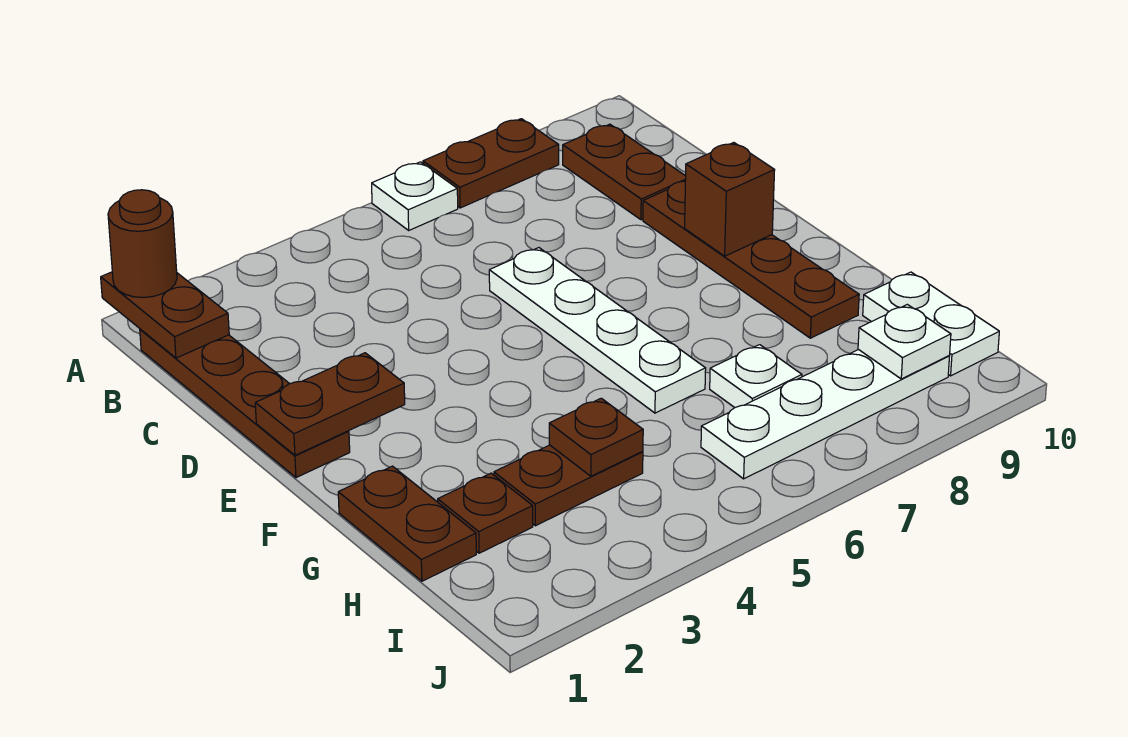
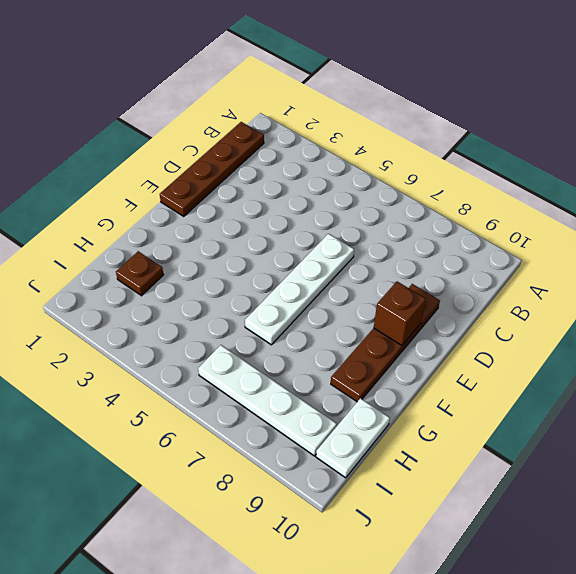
none -> white plate A6 level 1
none -> brown plate A7:A8 level 1
none -> brown plate B9:C9 level 1

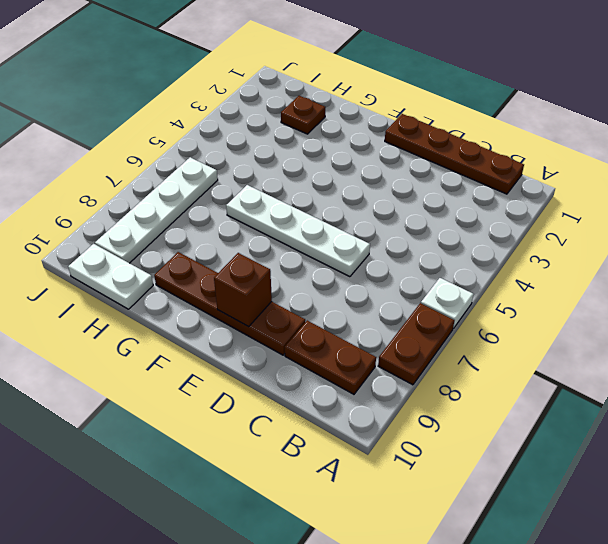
none -> brown plate G1:H1 level 1
none -> brown plate H3:H4 level 1
none -> white plate H7 level 1

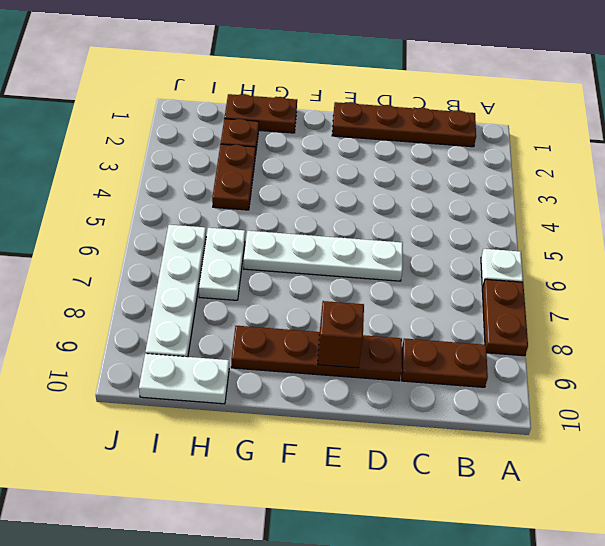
white plate H6:H7 level 1 -> white plate H7 level 1
none -> brown plate A1:B1 level 2
none -> brown plate E1:E2 level 2
none -> brown plate H4 level 2

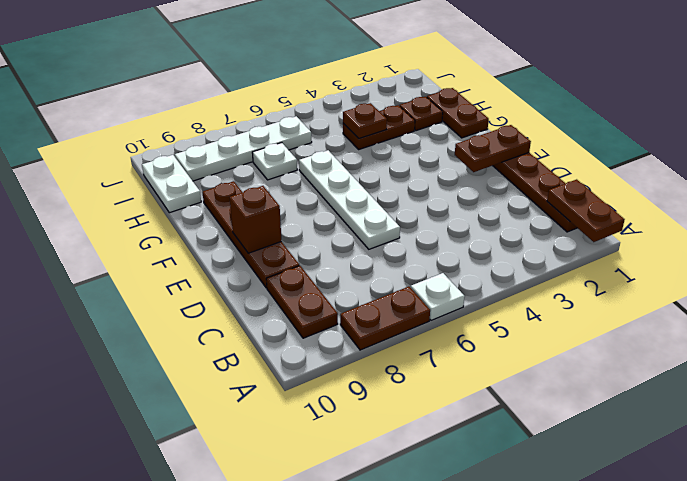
none -> white plate I9 level 2
none -> brown round brick A1 level 3

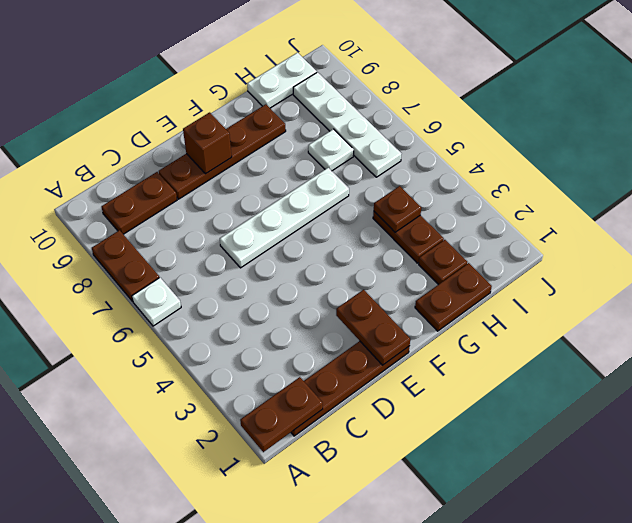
none -> white plate I9 level 2
none -> brown round brick A1 level 3

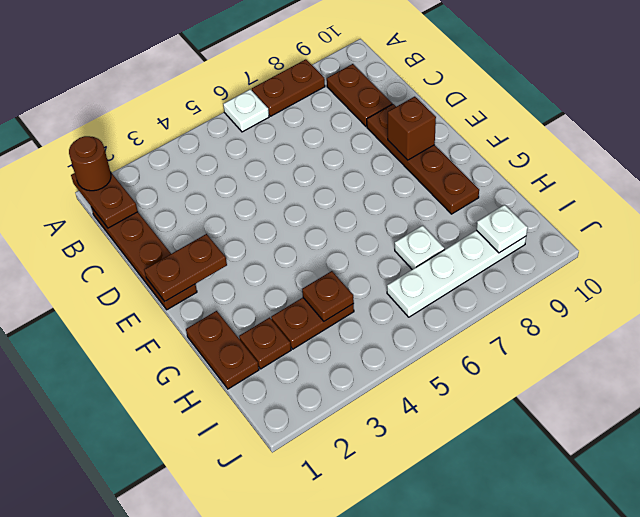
none -> white plate D6:G6 level 1
none -> white plate H10:I10 level 1

